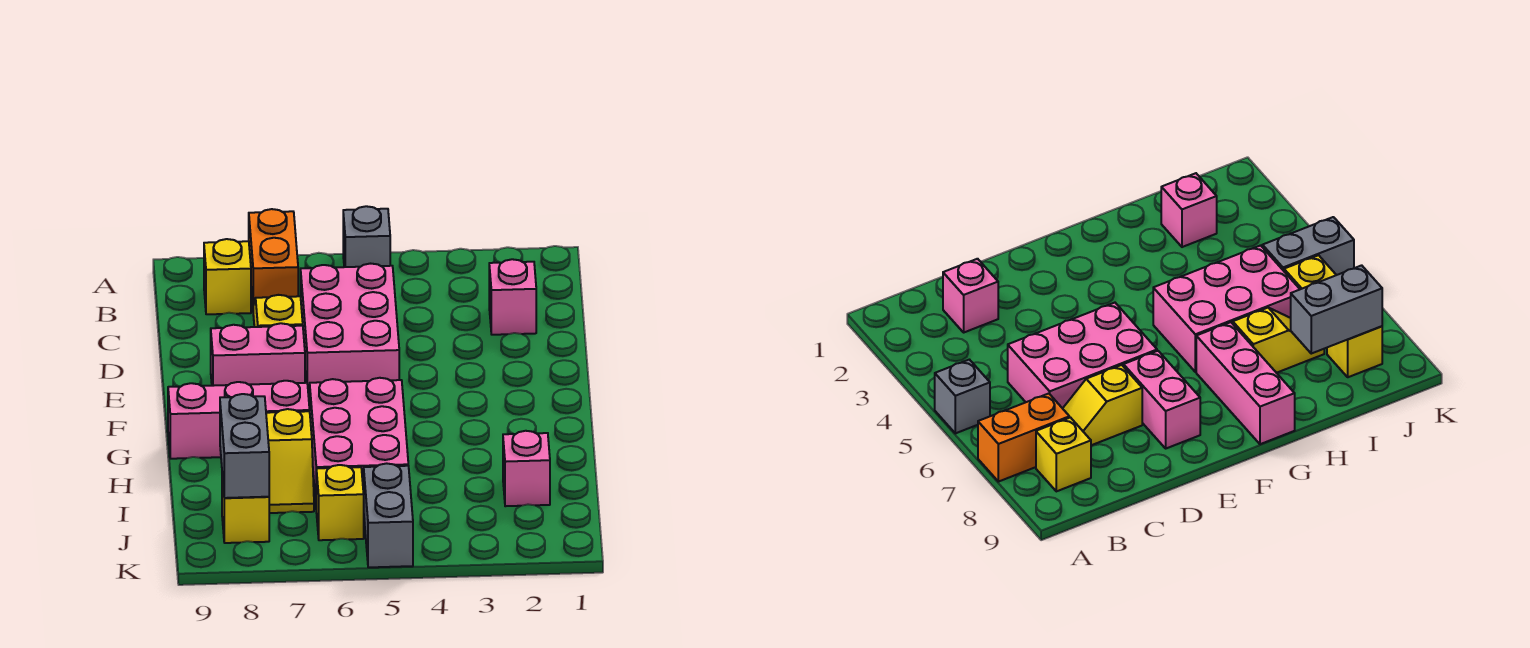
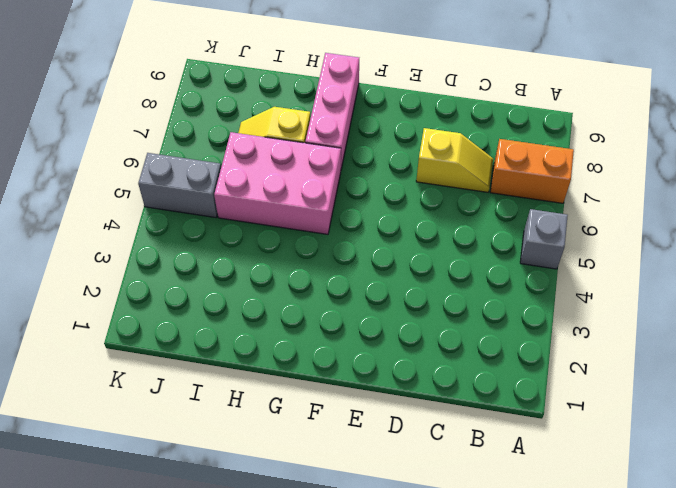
none -> yellow brick B8 level 1
none -> pink brick C2 level 1
none -> pink brick C5:E6 level 1

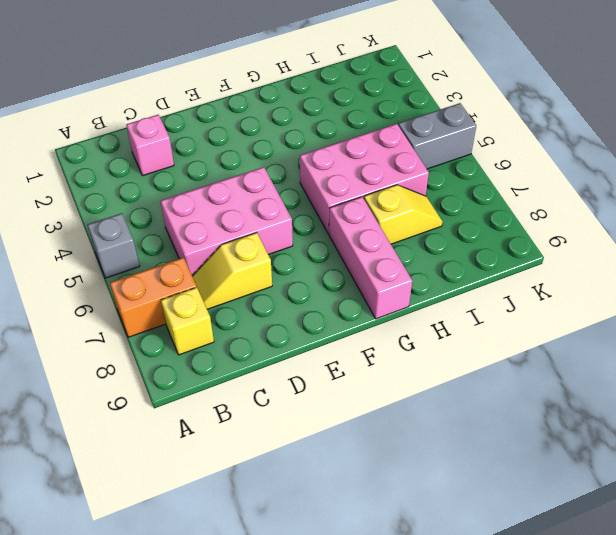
none -> pink brick E7:E8 level 1
none -> pink brick I2 level 1
none -> yellow brick J6 level 1

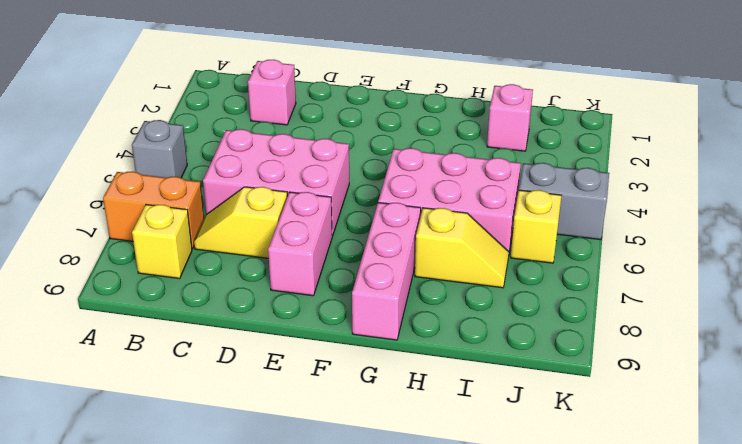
none -> yellow brick J8 level 1
none -> grey brick I8:J8 level 2

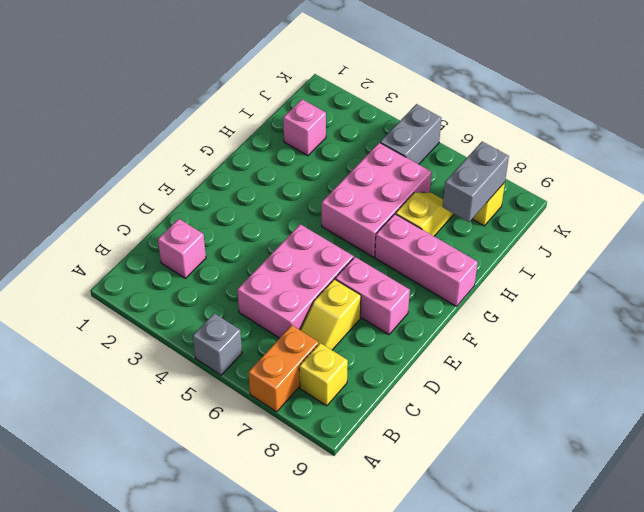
none -> yellow brick J6 level 1

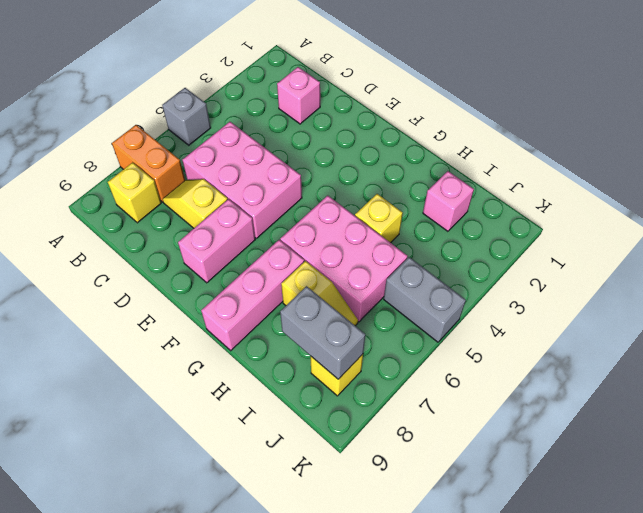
yellow brick H4 level 1 -> yellow brick J6 level 1

